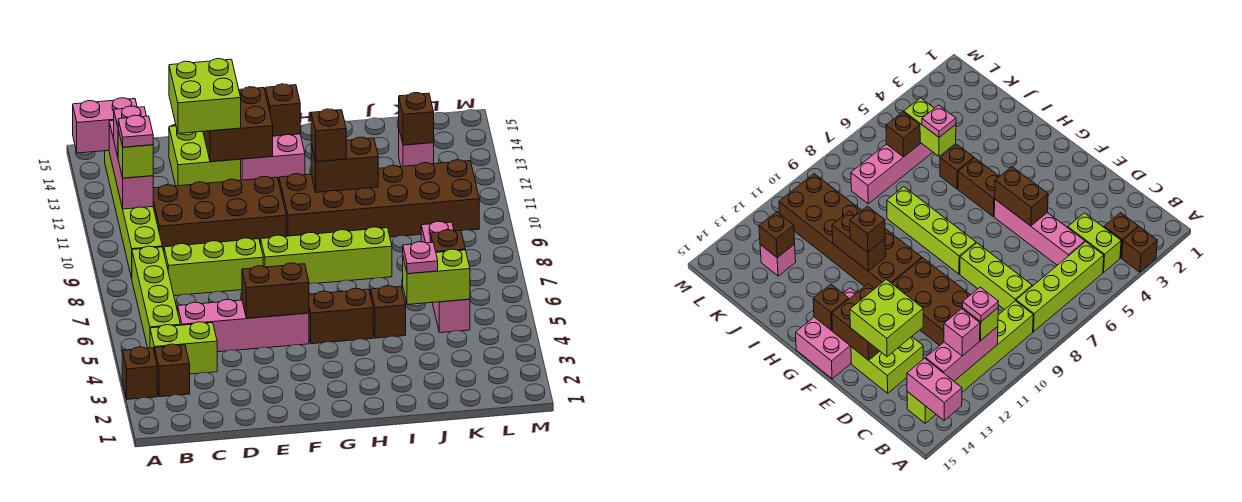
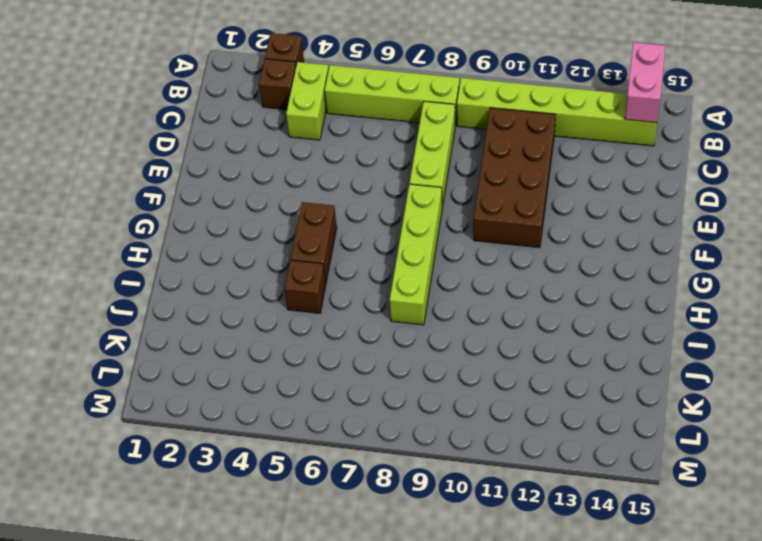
none -> pink brick C5:F5 level 1
none -> lime brick D13:E14 level 1
none -> pink brick F13:G15 level 1
none -> brown brick G10:L11 level 1

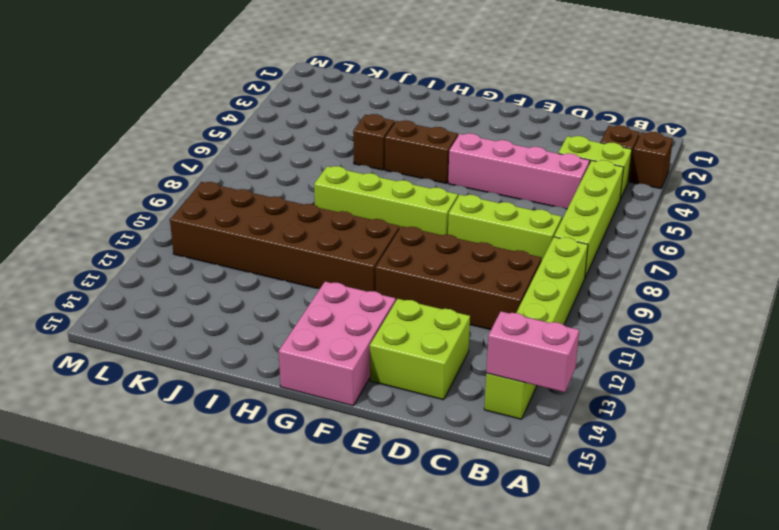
none -> pink brick K5:K8 level 1
none -> pink brick K13 level 1
none -> pink brick B11:B13 level 2
none -> brown brick E5:F5 level 2

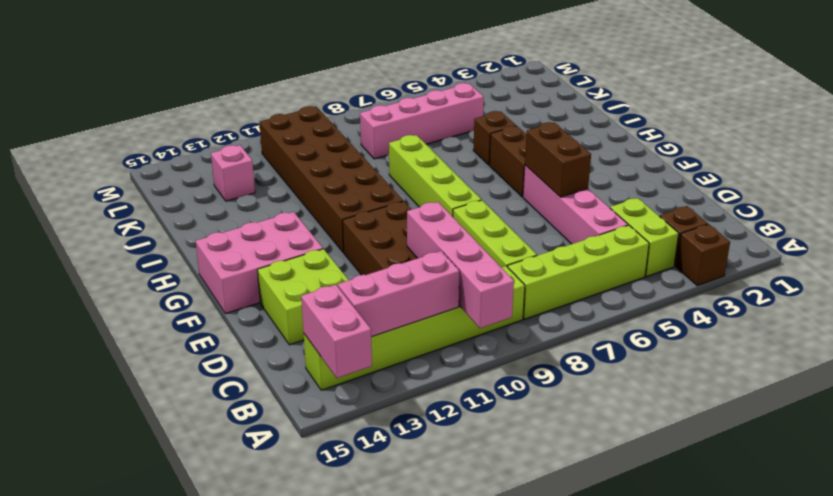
pink brick A10:D10 level 2 -> none
none -> brown brick E13:F14 level 2
none -> brown brick G14 level 2
none -> brown brick H11:I11 level 2
none -> lime brick J5:K5 level 2

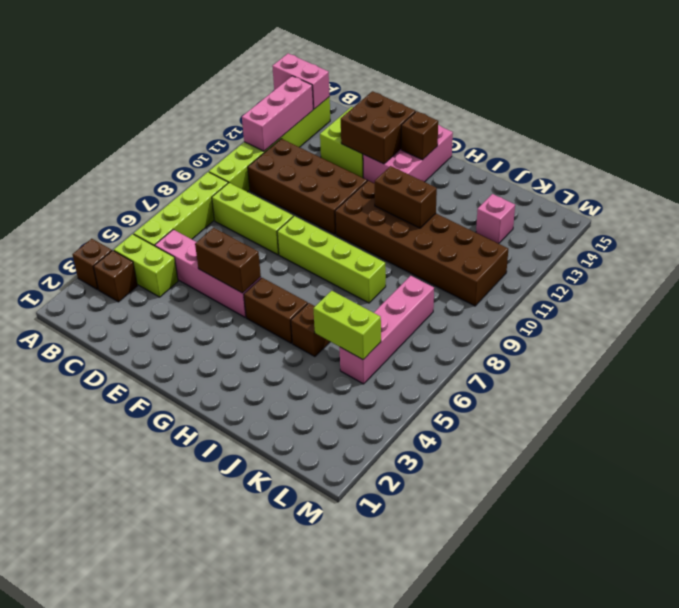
none -> brown brick K6 level 2
none -> brown brick K13 level 2
none -> lime brick B11 level 3
none -> pink brick B12 level 3

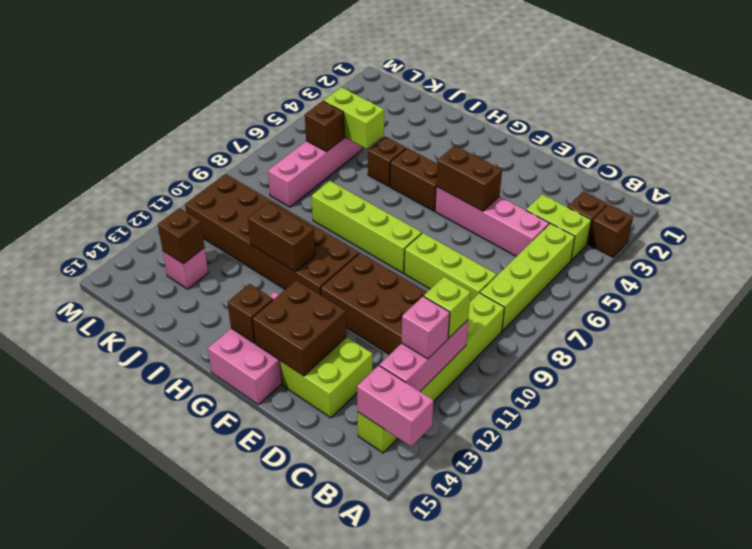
none -> lime brick D13:E14 level 3
none -> brown brick H11 level 3
none -> pink plate J5 level 3
none -> pink plate B11 level 4

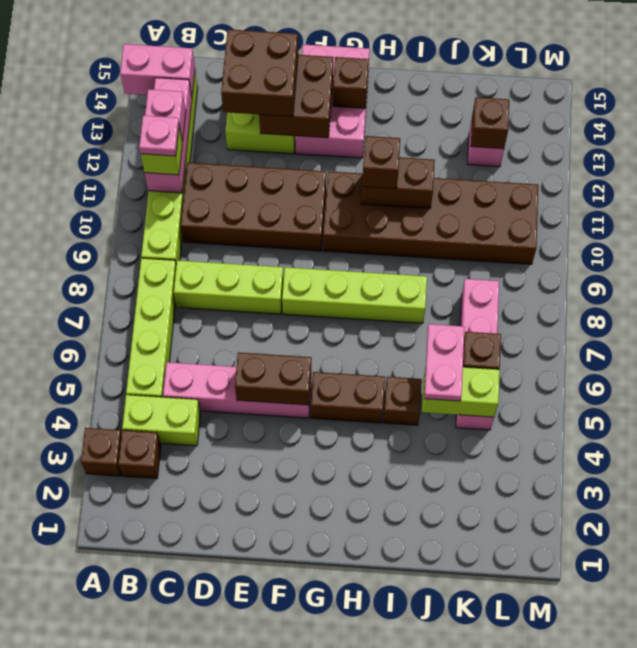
brown brick D13:E14 level 3 -> lime brick D13:E14 level 3
pink plate J5:J6 level 3 -> pink plate J5 level 3

